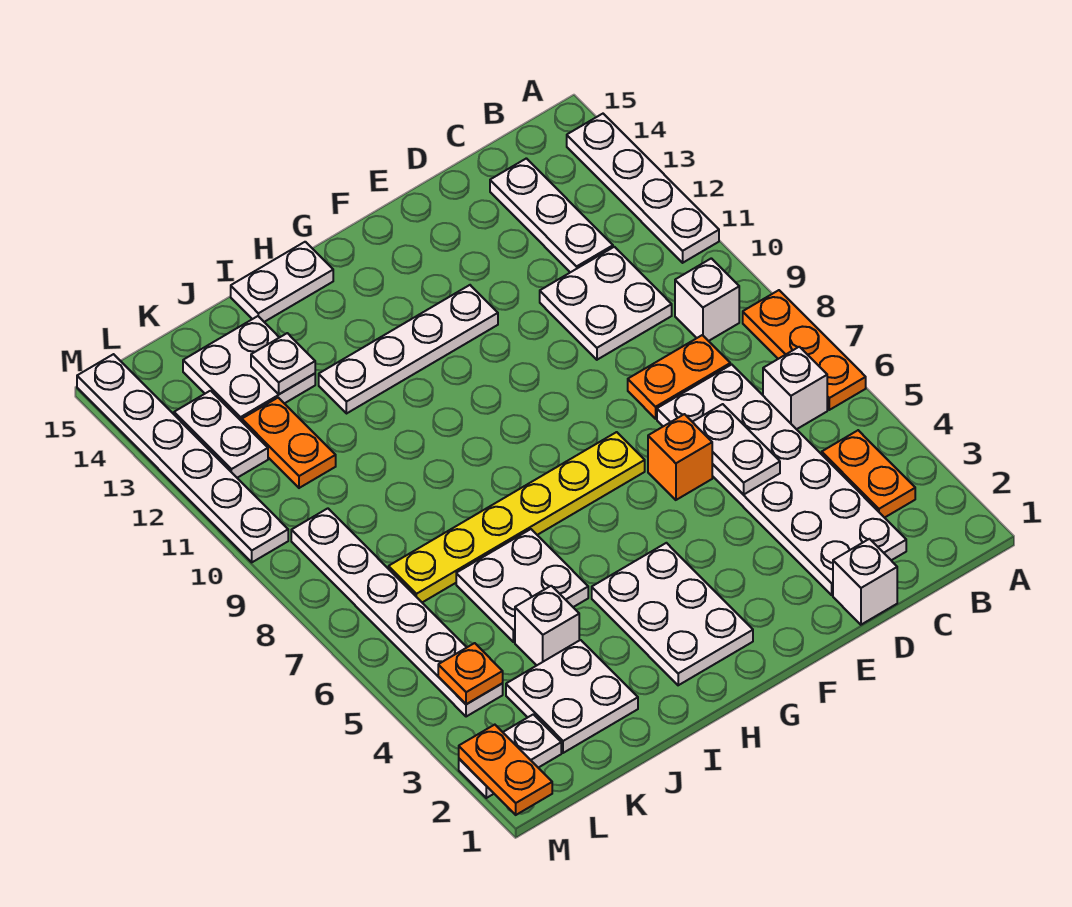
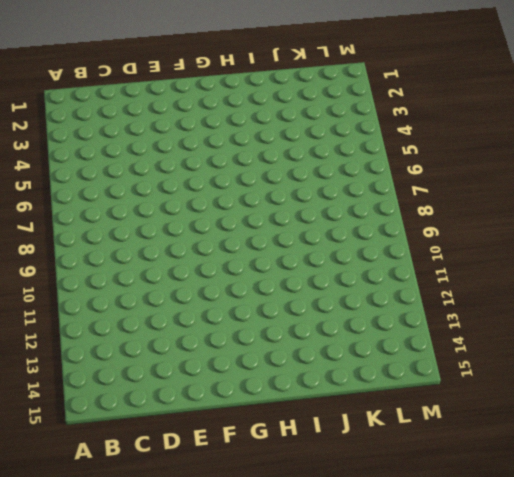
none -> orange plate A6:A8 level 1
none -> white plate A11:A14 level 1
none -> orange plate B3:B4 level 1

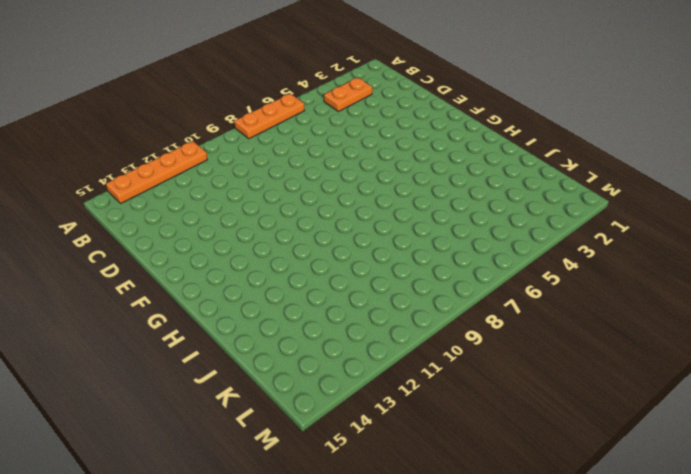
orange plate A11:A14 level 1 -> white plate A11:A14 level 1
none -> white brick B6 level 1
none -> white brick B9 level 1
none -> white plate C2:D7 level 1

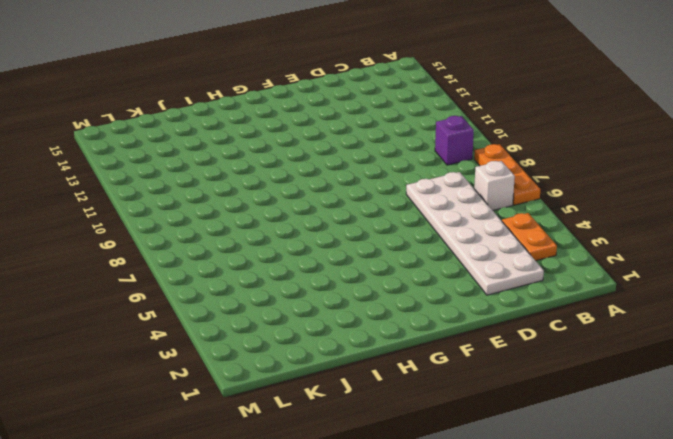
purple brick B9 level 1 -> white brick B9 level 1
none -> white plate A11:A14 level 1
none -> orange plate C8:D8 level 1
none -> white plate C10:D11 level 1

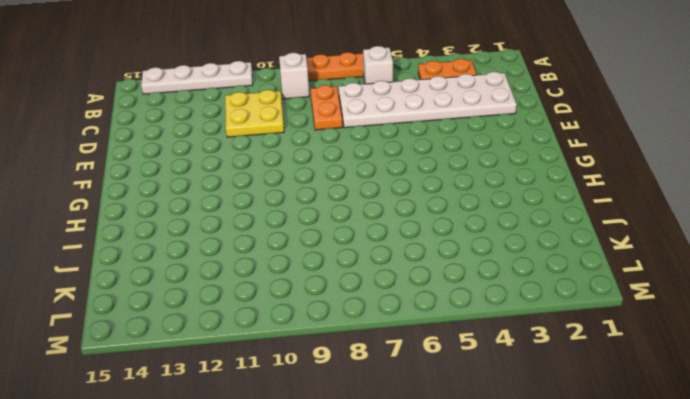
yellow plate C10:D11 level 1 -> white plate C10:D11 level 1
none -> white plate C12:C14 level 1
none -> white brick D1 level 1
none -> orange brick E6 level 1

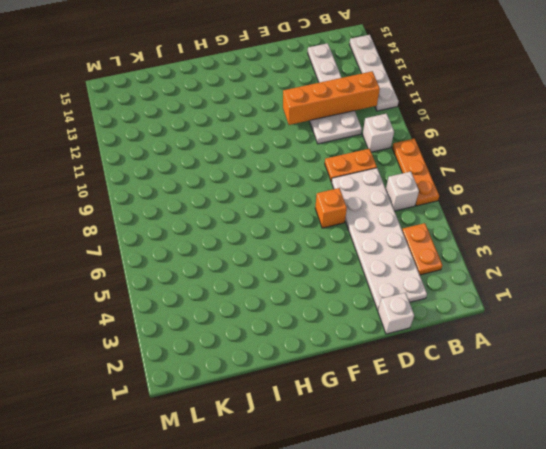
orange brick B11:E11 level 2 -> none
none -> yellow plate F7:K7 level 1
none -> white plate F12:I12 level 1
none -> white plate G2:H4 level 1

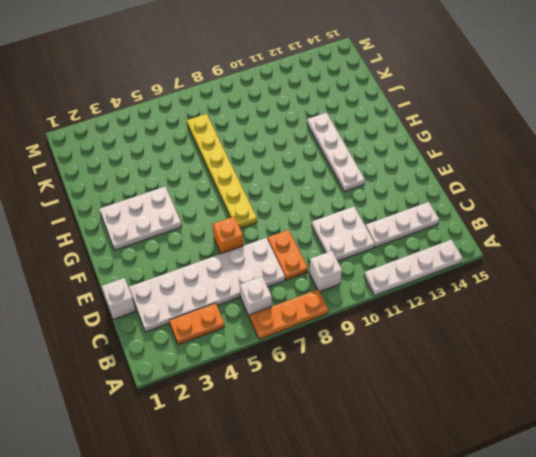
none -> white plate H15:I15 level 1
none -> white plate I5:J6 level 1
none -> white plate J2:K3 level 1

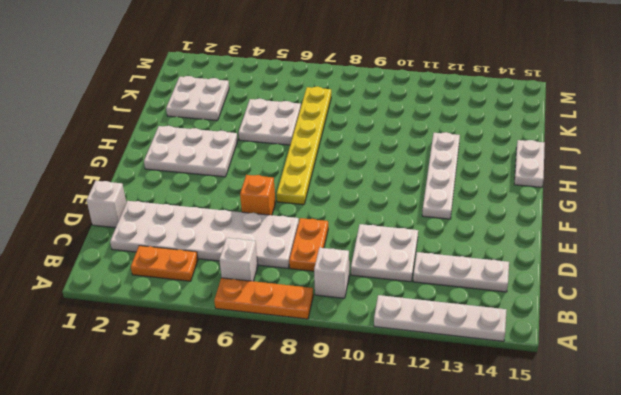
none -> white brick J4 level 1
none -> white plate J13:K14 level 1
none -> orange plate K11:K12 level 1

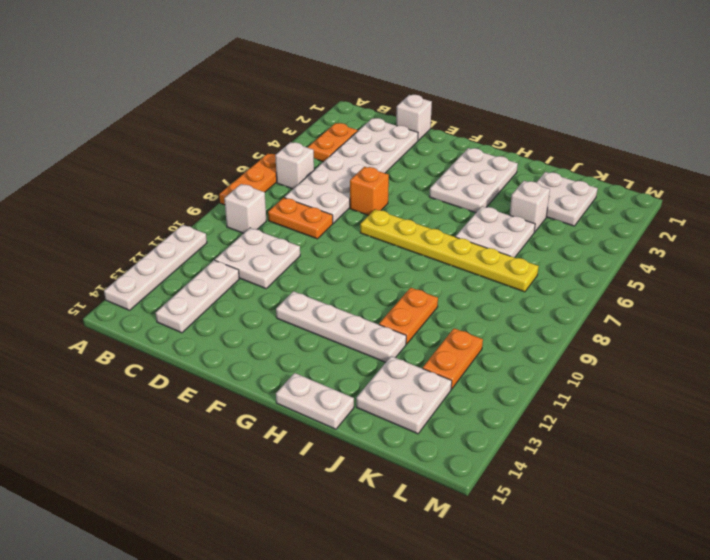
orange plate I10:I11 level 1 -> orange plate M1:M2 level 2
none -> white plate L2:M2 level 1
none -> white plate L4:L9 level 1
none -> white plate L12:L13 level 1

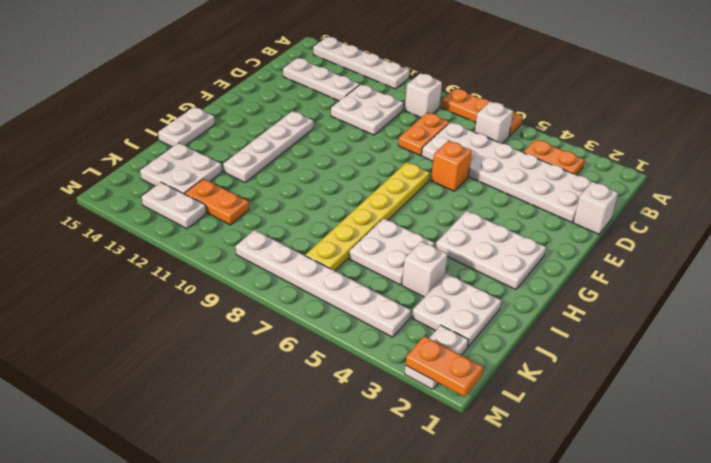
none -> white plate M10:M15 level 1
none -> white plate D5:D6 level 2
none -> white plate J13 level 2

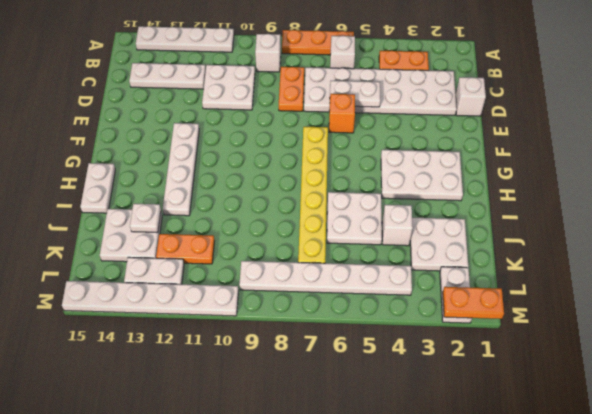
none -> orange plate L4 level 2

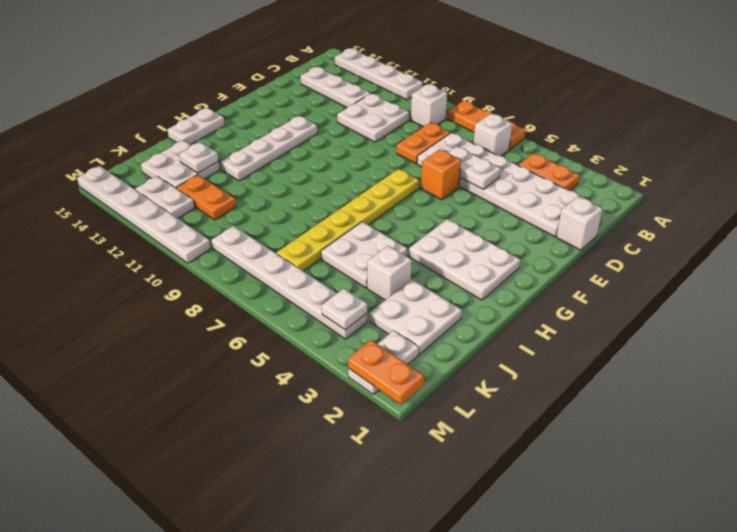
white plate L4 level 2 -> orange plate L4 level 2

